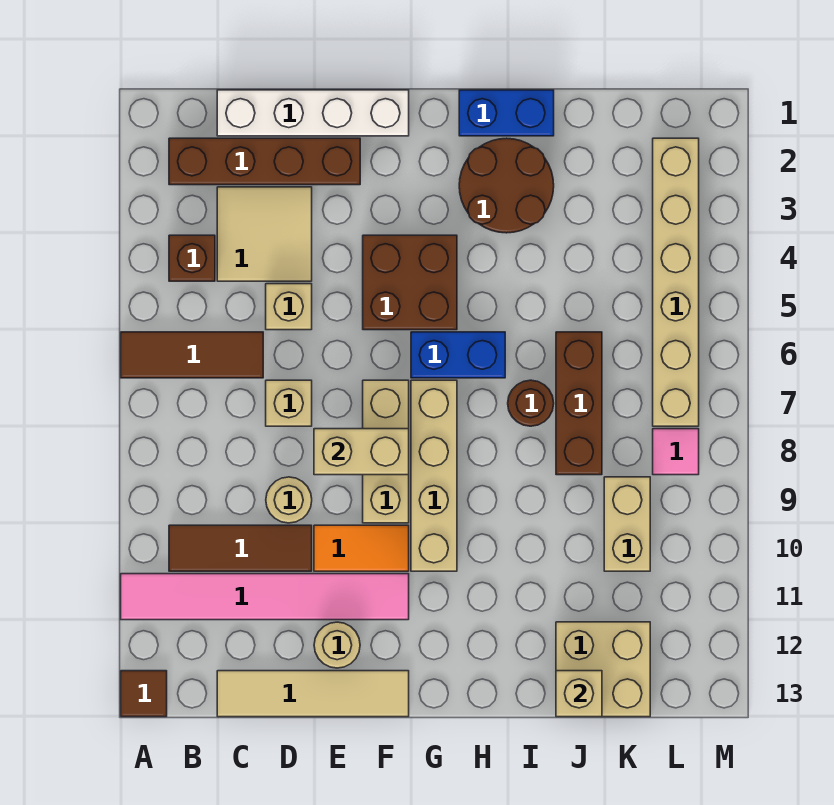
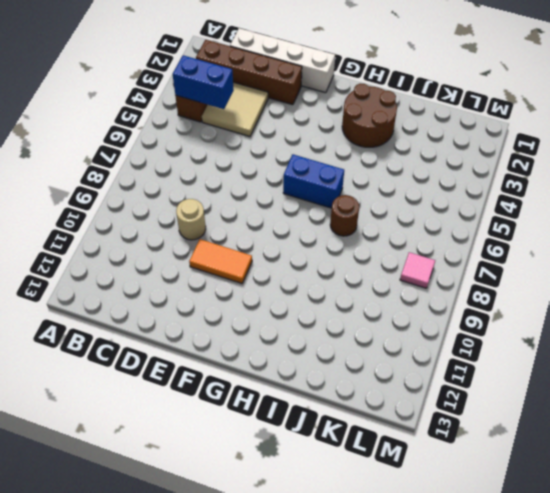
blue brick B4:C4 level 2 -> blue brick H1:I1 level 1
none -> brown tile A6:C6 level 1
none -> pink tile A11:F11 level 1
none -> brown tile A13 level 1

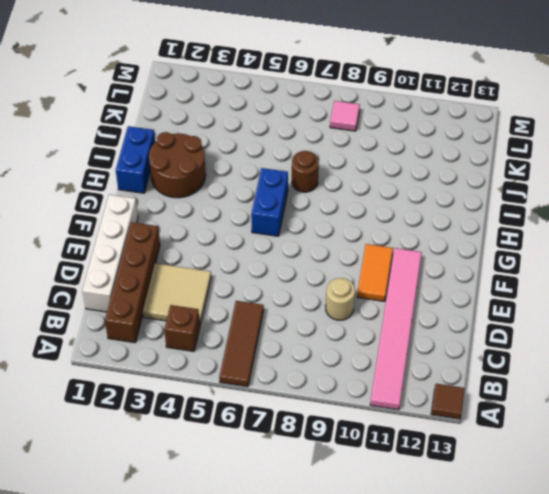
none -> brown tile B10:D10 level 1
none -> tan tile C13:F13 level 1
none -> tan brick D5 level 1

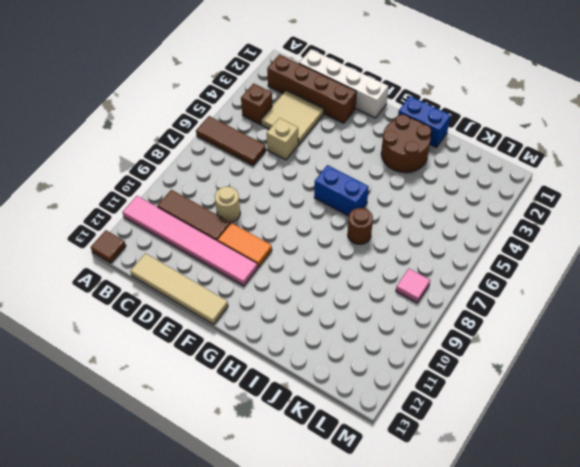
none -> tan brick D7 level 1
none -> tan round brick E12 level 1
none -> brown brick F4:G5 level 1

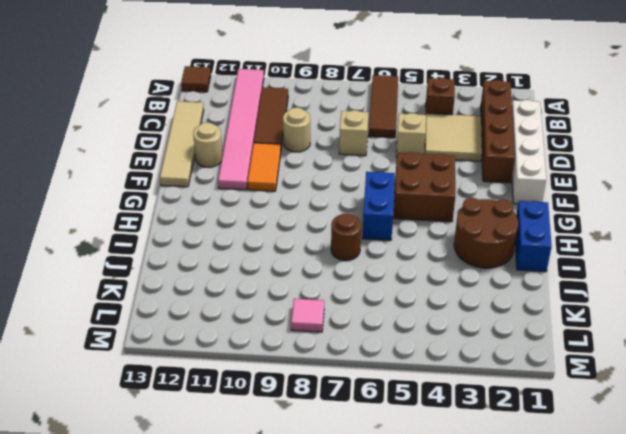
none -> tan brick F7:F9 level 1
none -> tan brick G7:G10 level 1
none -> brown brick J6:J8 level 1

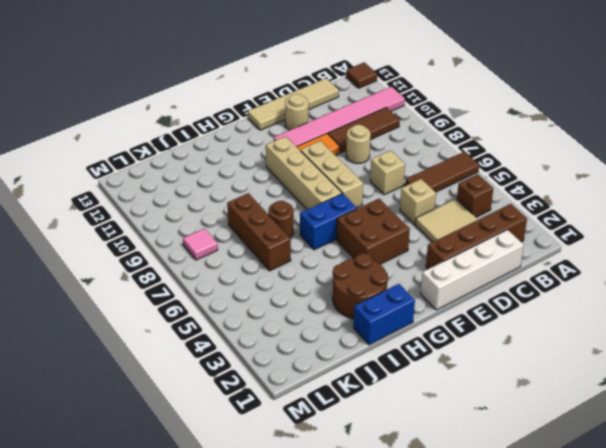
none -> tan brick J12:K13 level 1
none -> tan brick K9:K10 level 1
none -> tan brick L2:L7 level 1

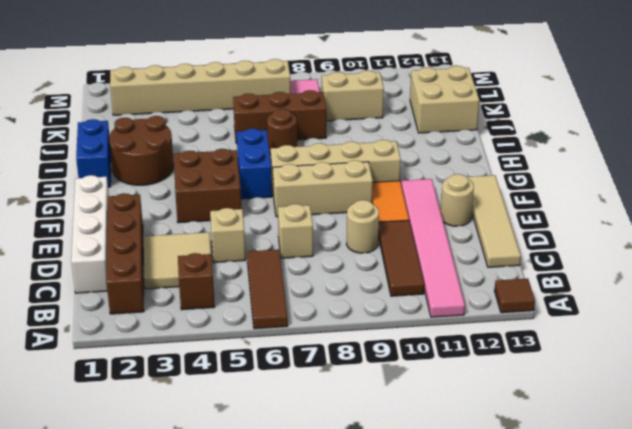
none -> tan brick E8:F8 level 2
none -> tan brick J13 level 2

